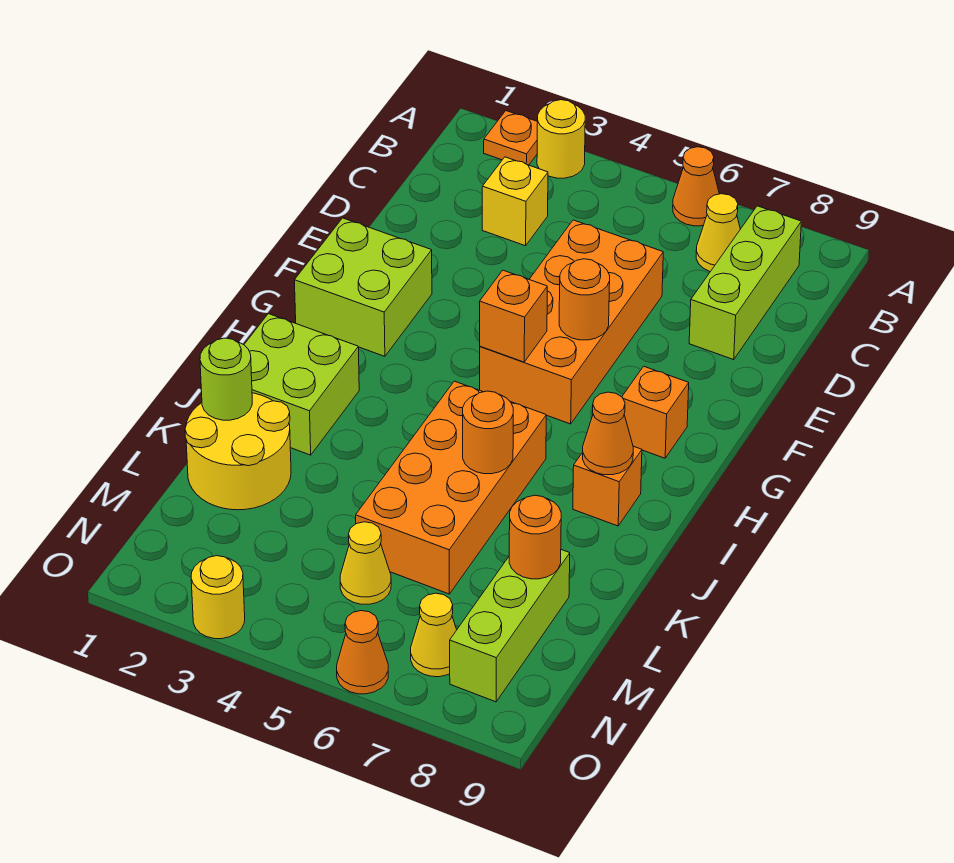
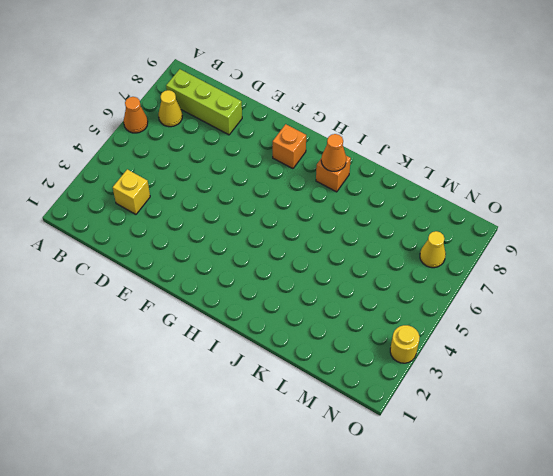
none -> orange plate A2 level 1
none -> yellow round brick A3 level 1
none -> orange brick D5:G6 level 1

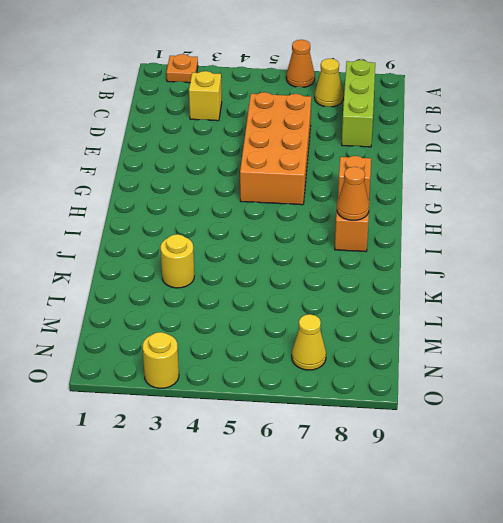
yellow round brick K3 level 1 -> yellow round brick A3 level 1
none -> lime brick F1:G2 level 1
none -> lime brick I1:J2 level 1
none -> orange brick I5:L6 level 1

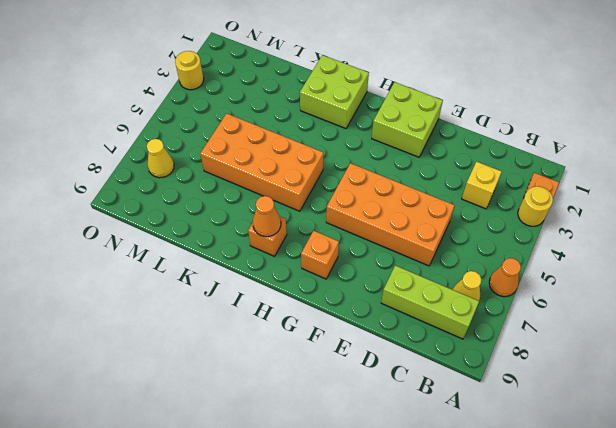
none -> yellow round brick K1:L2 level 1
none -> lime brick L8:N8 level 1
none -> yellow cone M5 level 1

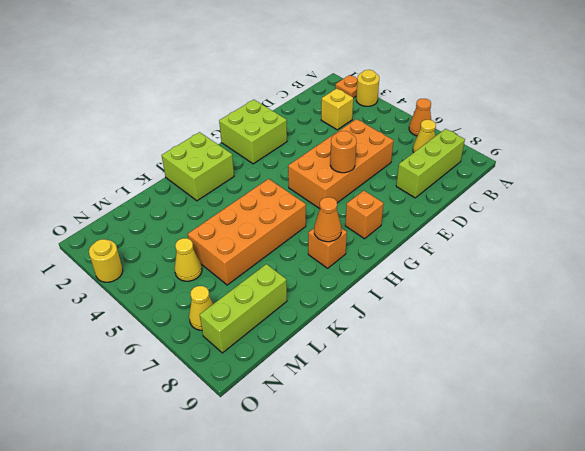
none -> yellow round brick K1:L2 level 1
none -> orange cone O6 level 1
none -> orange brick G5 level 2

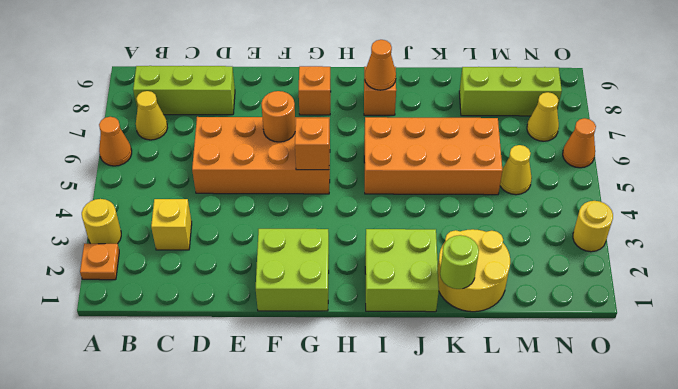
none -> orange round brick J6 level 2
none -> orange round brick L8 level 2

